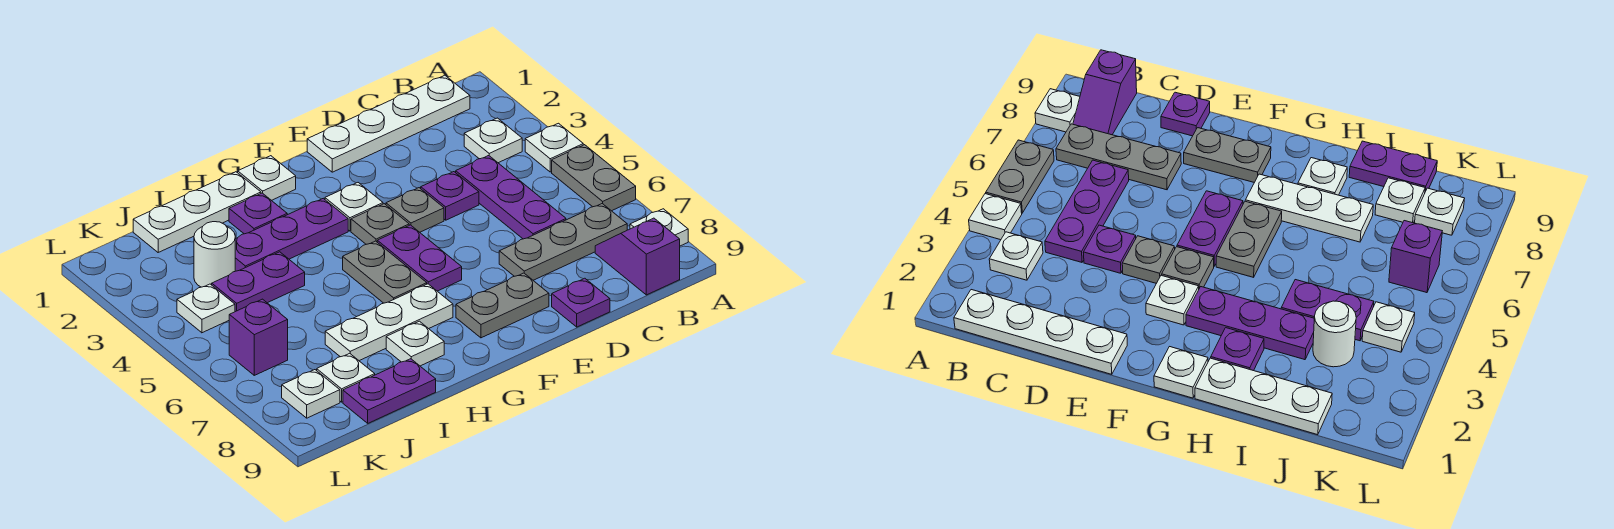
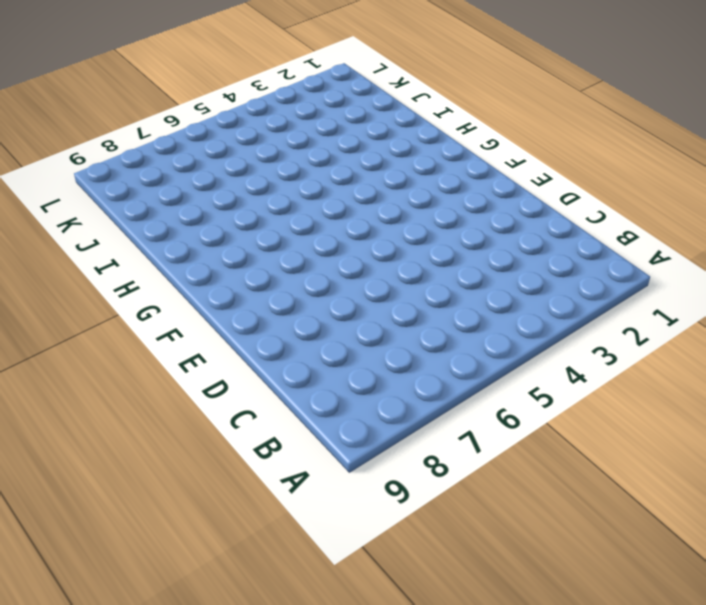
none -> white plate A4 level 1
none -> grey plate A5:A6 level 1
none -> white plate A8 level 1

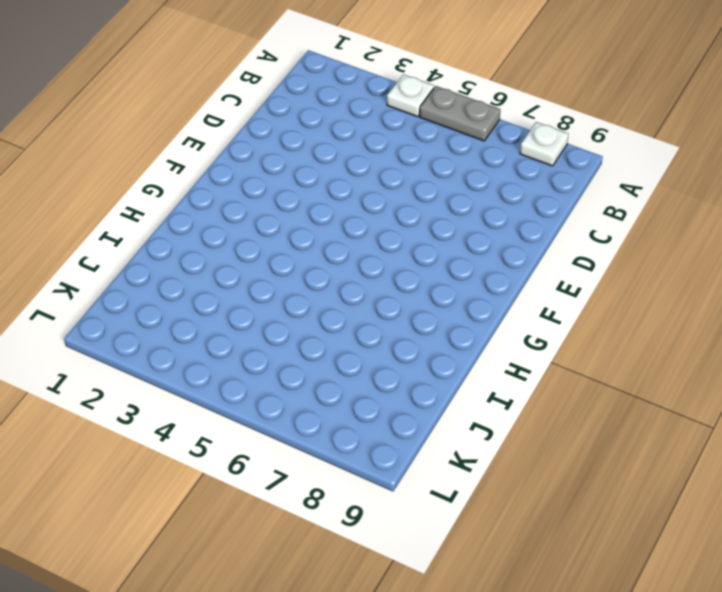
none -> white plate B1:E1 level 1
none -> white plate B3 level 1
none -> grey plate B7:D7 level 1

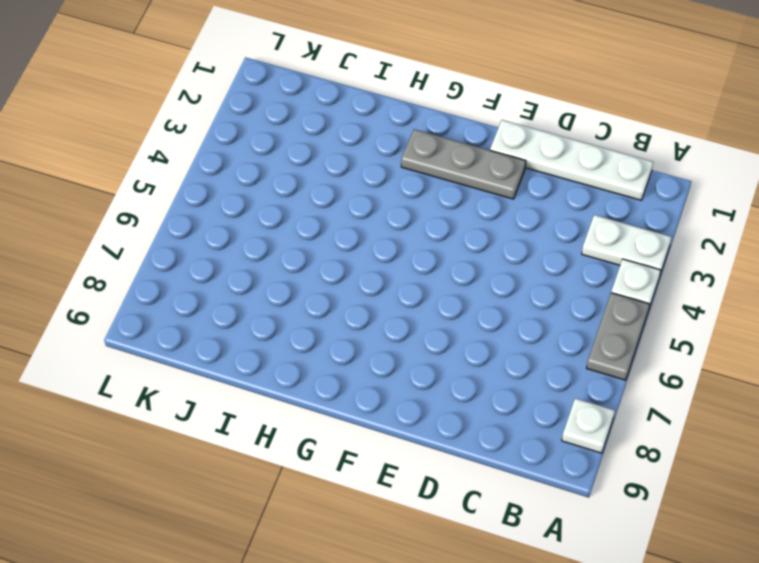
white plate A3:B3 level 1 -> white plate B3 level 1
grey plate E2:G2 level 1 -> grey plate B7:D7 level 1
none -> purple slope B8:B9 level 1 top 9
none -> purple plate C4:C6 level 1
none -> purple plate D4 level 1

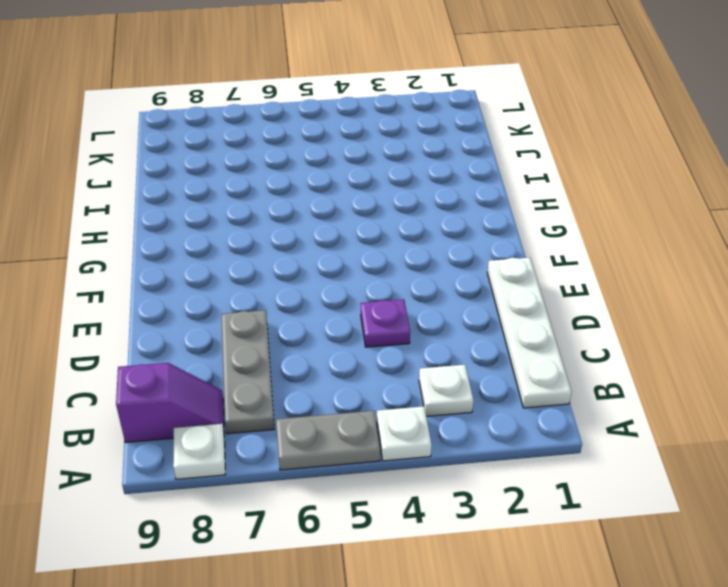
none -> purple plate C4:C6 level 1
none -> purple plate D9 level 1
none -> grey plate E4 level 1

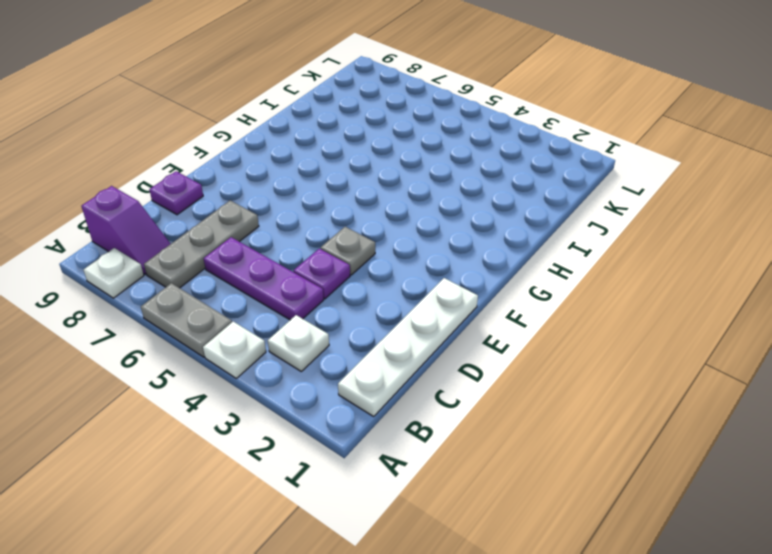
none -> grey plate E8:F8 level 1
none -> white plate F3 level 1
none -> grey plate F4 level 1

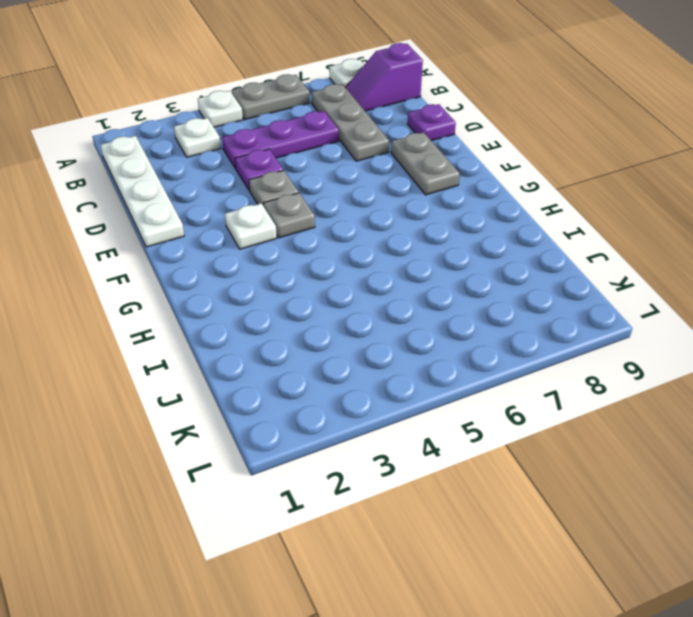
none -> purple plate F5:F6 level 1
none -> white plate G1 level 1
none -> purple plate G3:I3 level 1

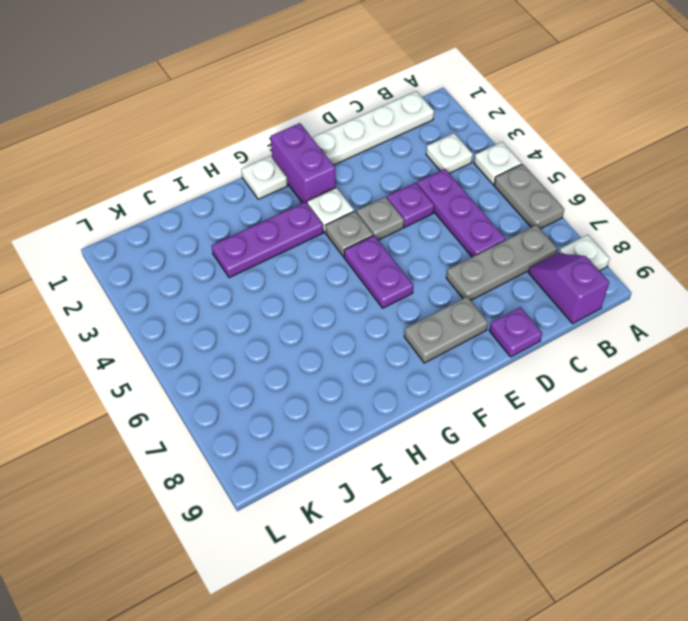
purple brick F1:F2 level 1 -> none
none -> grey plate G5:G6 level 1
none -> white plate G7:I7 level 1
none -> white plate H1:J1 level 1

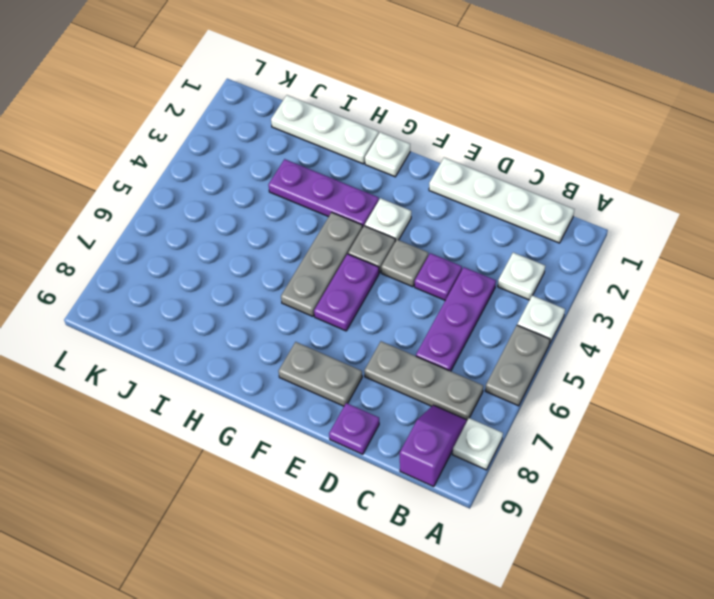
grey plate G4:G6 level 1 -> grey plate G5:G6 level 1
none -> white plate G7:I7 level 1
none -> purple plate H2 level 1
none -> white plate H8 level 1

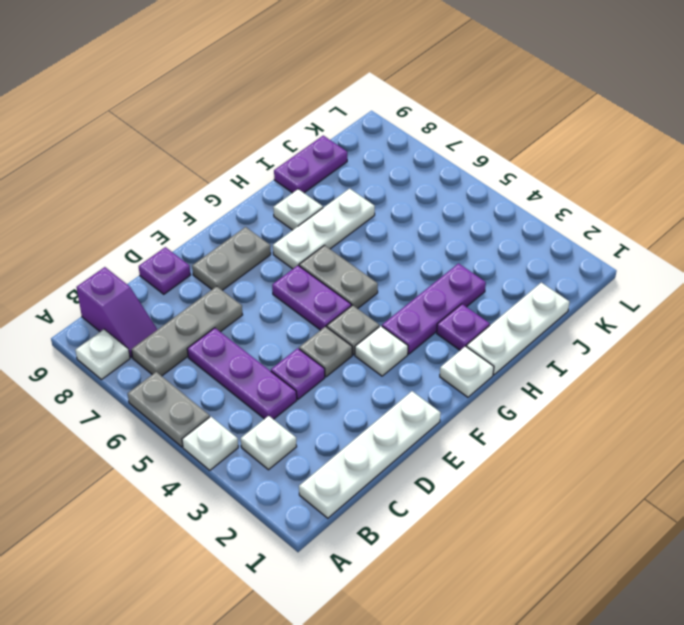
none -> purple plate I4:J4 level 1
none -> white round brick J3 level 1
none -> white plate J8 level 1

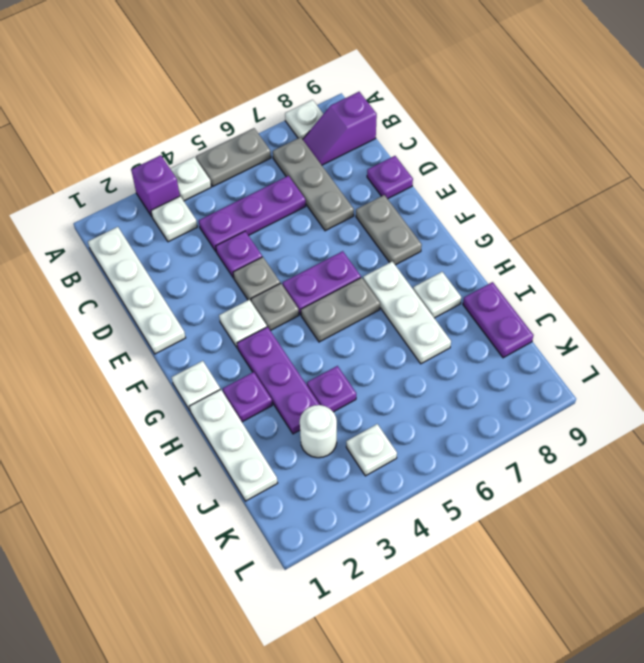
purple brick A3 level 1 -> purple brick K6 level 1
purple plate I4 level 1 -> purple plate I4:J4 level 1
none -> white plate J8 level 1
none -> white plate K8 level 1

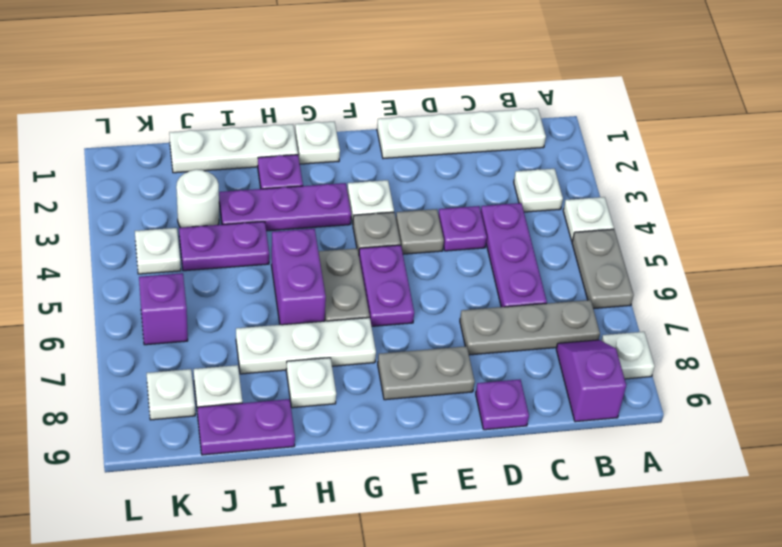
purple brick H5:H6 level 1 -> none

